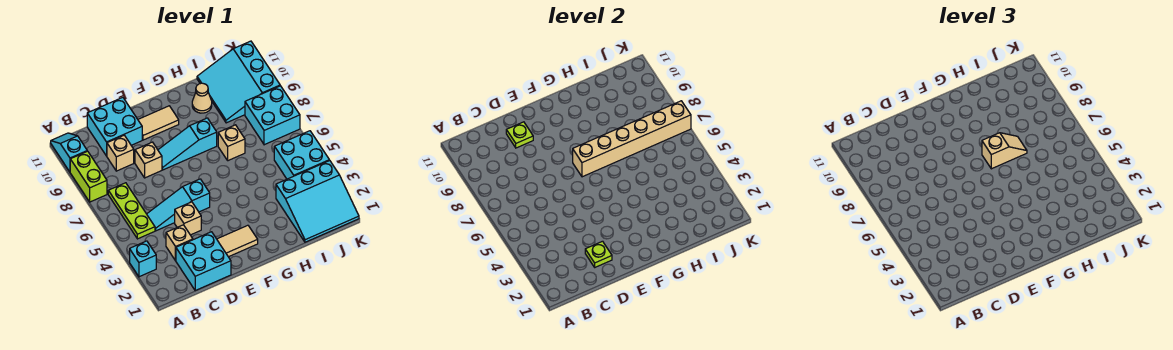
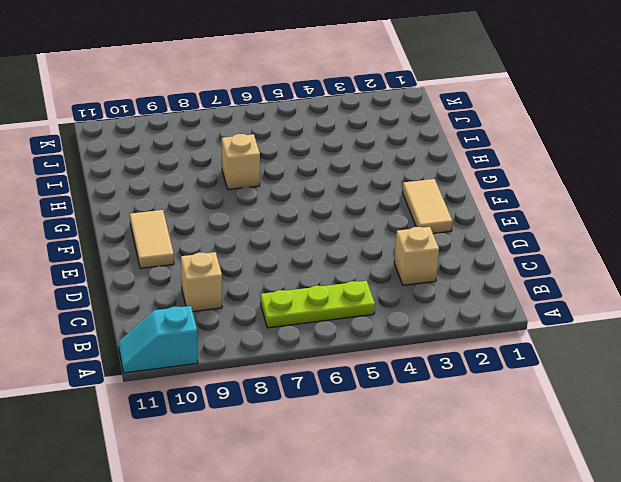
none -> cyan brick A3 level 1
none -> lime brick A8:A9 level 1
none -> cyan brick C1:D2 level 1

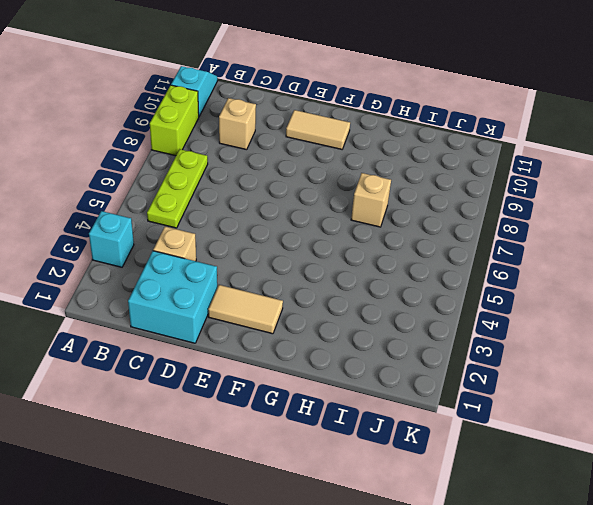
none -> cyan slope C5:E5 level 1 top E
none -> cyan brick C10:D11 level 1
none -> tan brick D4 level 1

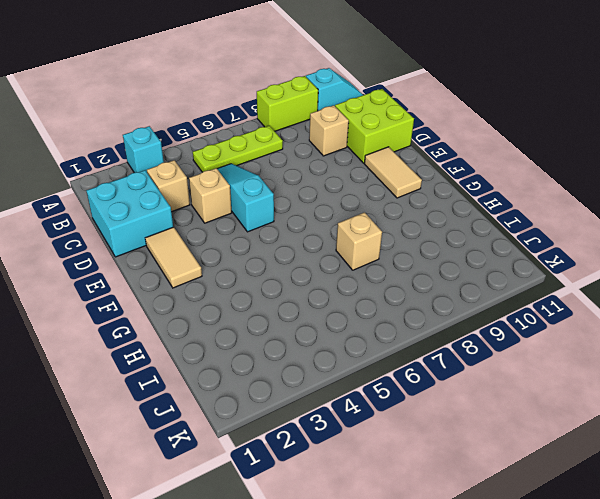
lime brick C10:D11 level 1 -> cyan brick C10:D11 level 1
none -> tan brick D8 level 1
none -> cyan slope E8:G8 level 1 top G
none -> tan cone H10 level 1

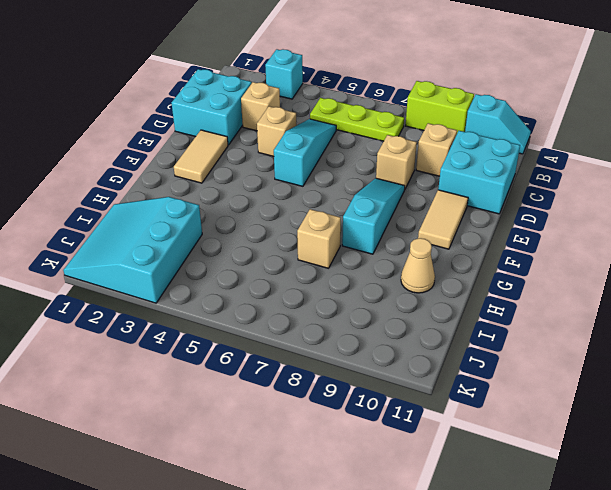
none -> cyan slope I9:K11 level 1 top K
none -> cyan brick J4:K5 level 1
none -> cyan brick J7:K8 level 1

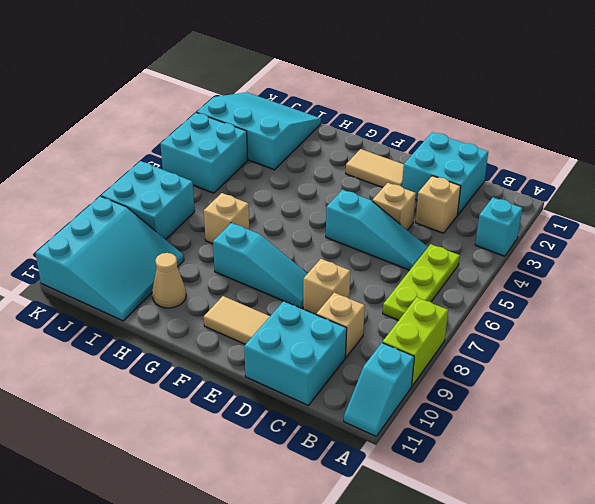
none -> lime plate D2 level 2
none -> lime plate D10 level 2
none -> tan brick F7:K7 level 2

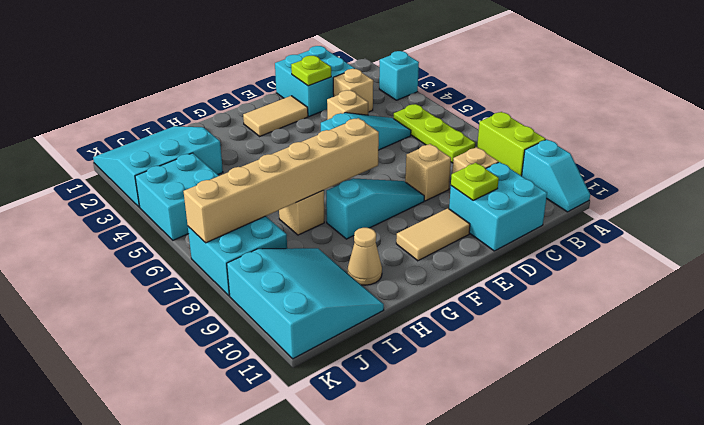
none -> tan slope G7:H7 level 3 top G

